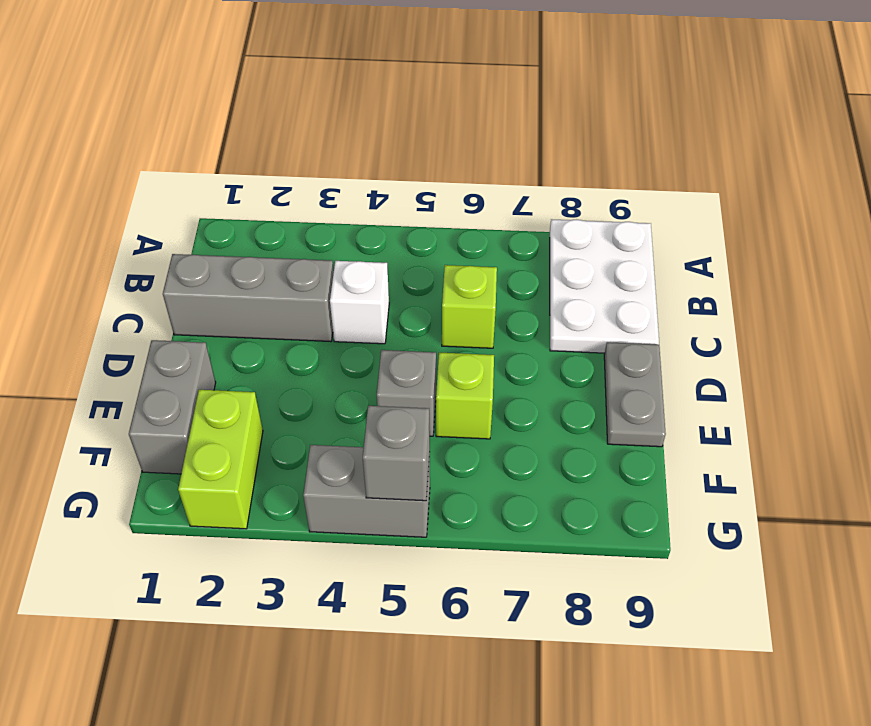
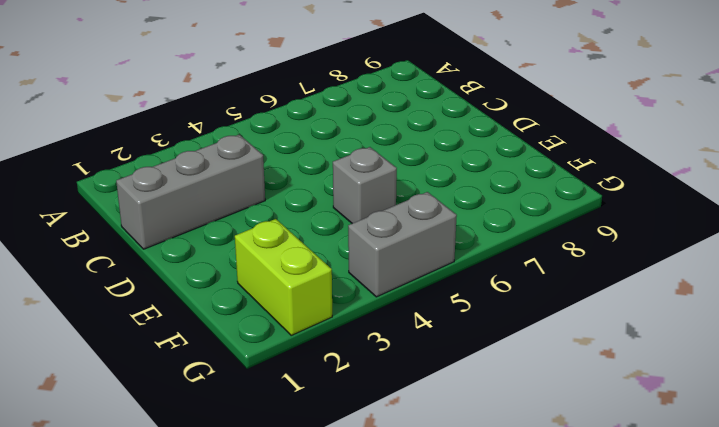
none -> white plate A8:C9 level 1
none -> white brick C4 level 1

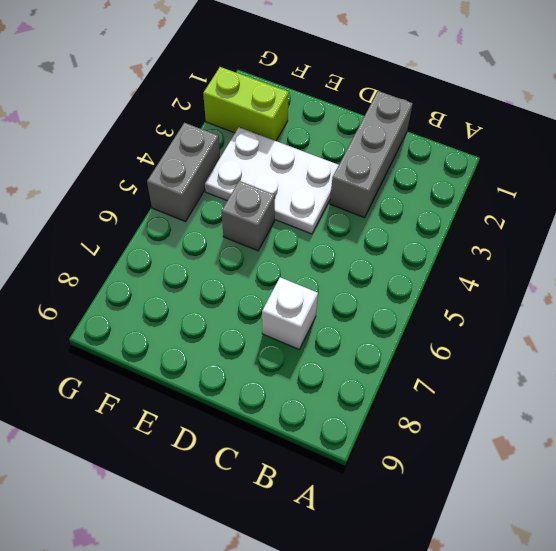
white brick C7 level 1 -> white brick C4 level 1
white plate D3:F4 level 1 -> white plate A8:C9 level 1
none -> lime brick C6 level 1
none -> grey plate D9:E9 level 1

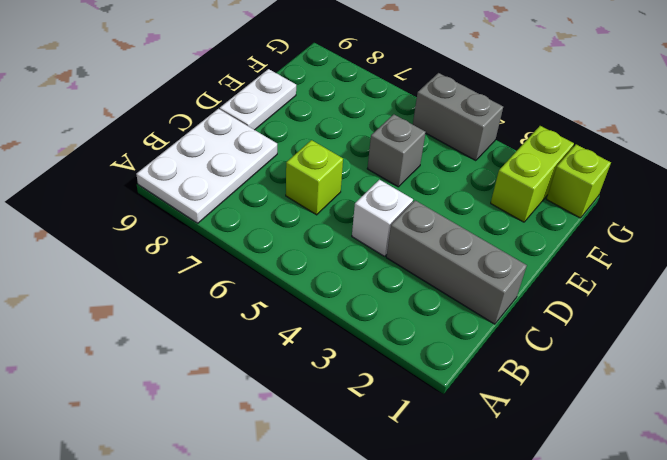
white plate D9:E9 level 1 -> grey plate D9:E9 level 1
lime brick G1 level 1 -> lime brick E6 level 1
none -> grey brick E1:F1 level 1
none -> grey brick G5 level 2

